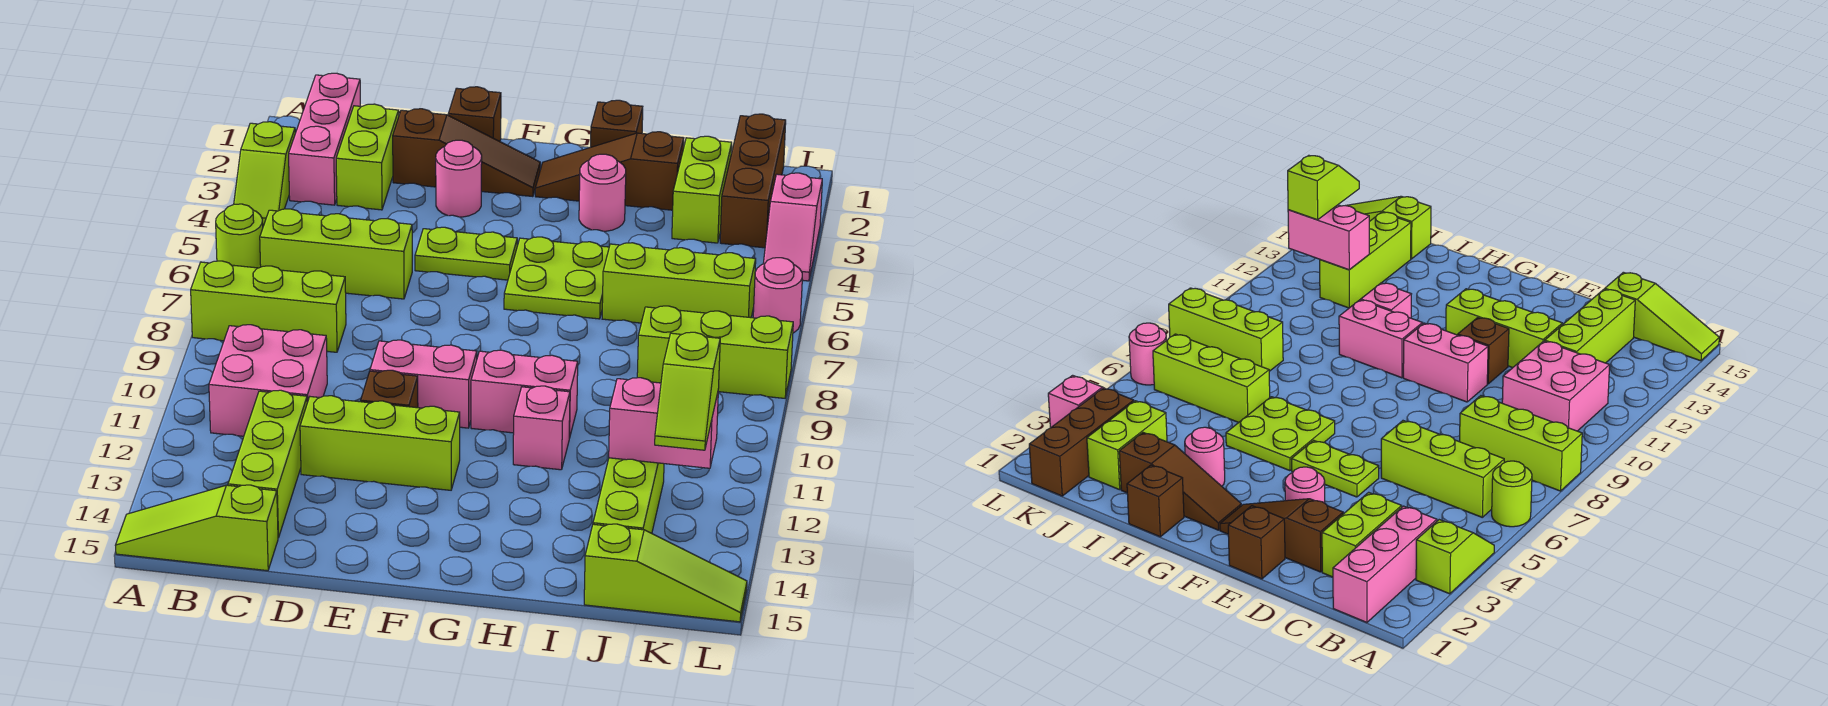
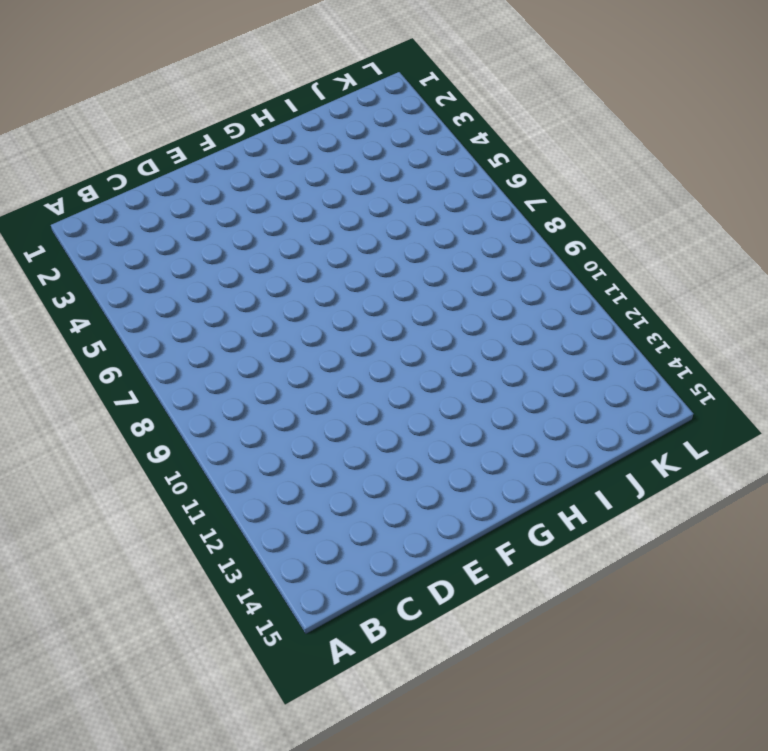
none -> lime slope A3:A4 level 1 top 3
none -> lime round brick A6 level 1
none -> lime brick A8:C8 level 1
none -> lime slope A15:C15 level 1 top C

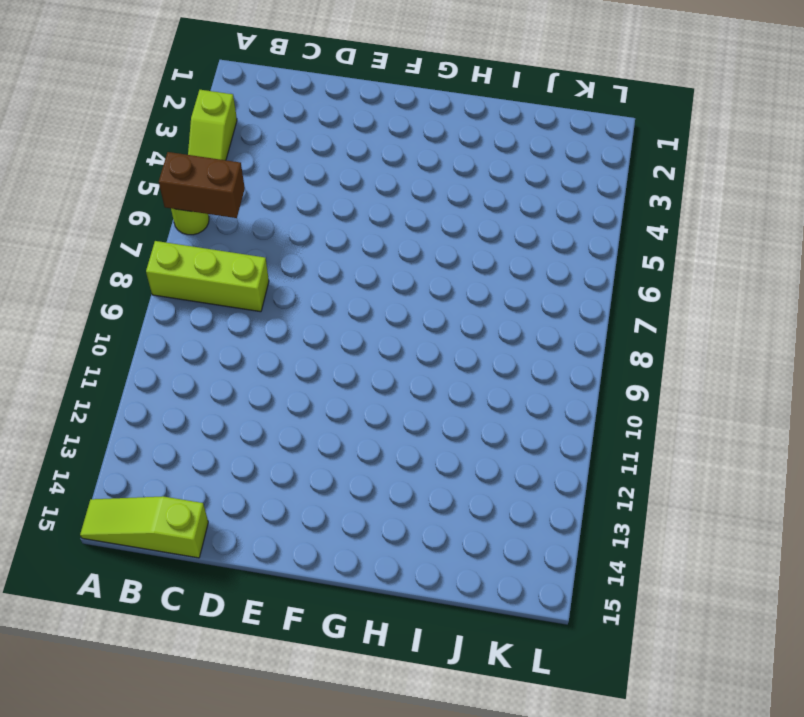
brown brick A6:B6 level 2 -> none
none -> pink brick B1:B3 level 1
none -> lime brick B6:D6 level 1
none -> pink brick B10:C11 level 1
none -> lime brick C2:C3 level 1

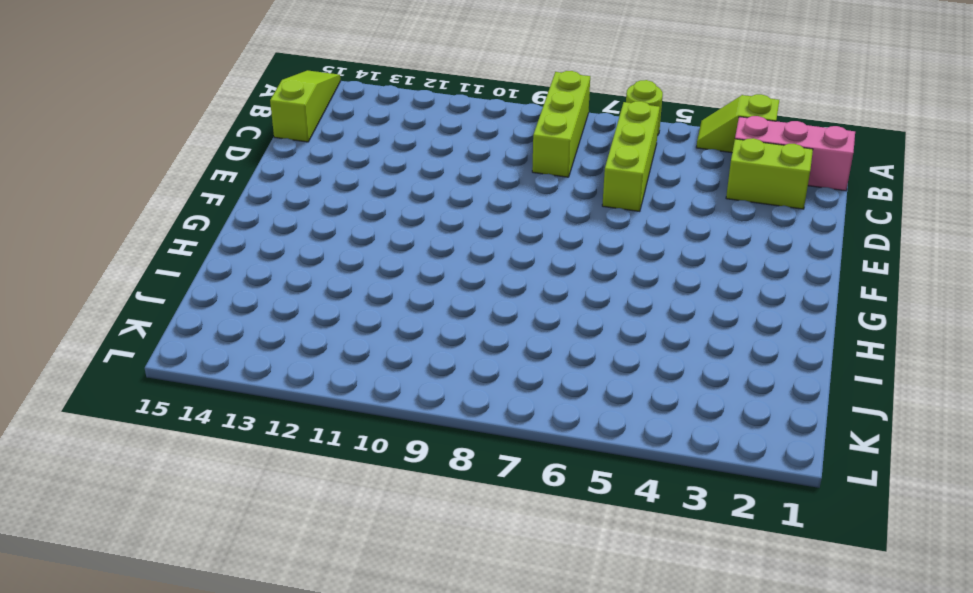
none -> pink brick B10:C11 level 1
none -> lime brick C12:C14 level 1
none -> brown slope D2:F2 level 1 top D
none -> lime brick D12:F12 level 1

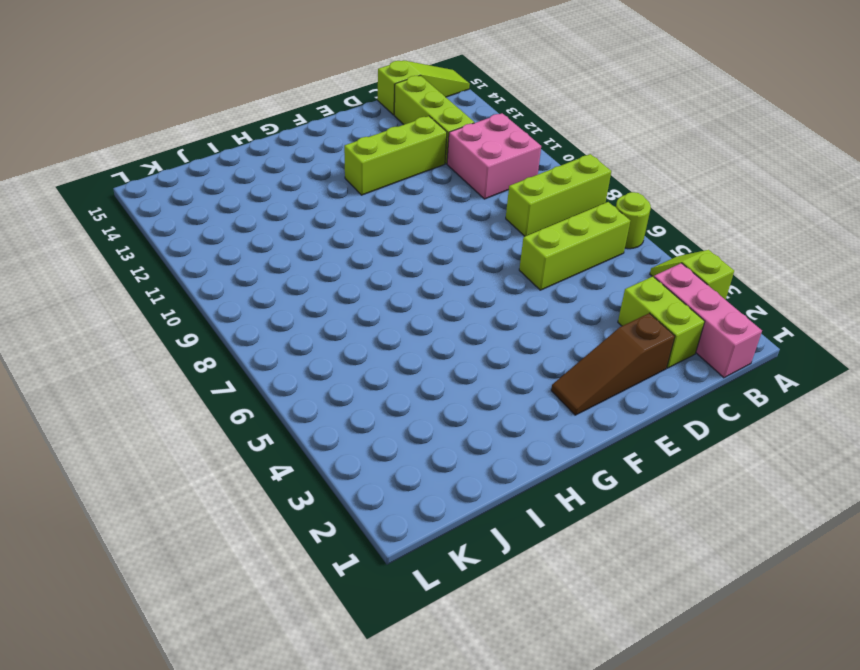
none -> brown brick E1 level 1
none -> pink round brick E3 level 1
none -> lime plate E5:F5 level 1
none -> pink brick E10:F10 level 1

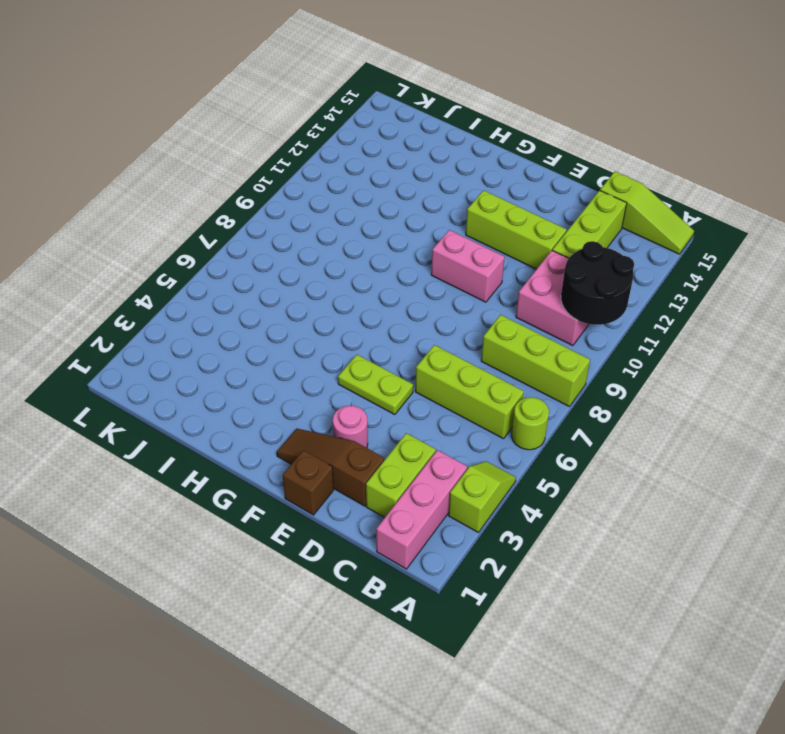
black round brick A10:B11 level 2 -> none
none -> brown brick E11 level 1
none -> brown slope G2:I2 level 1 top I
none -> lime plate G5:H6 level 1
none -> pink brick G10:H10 level 1

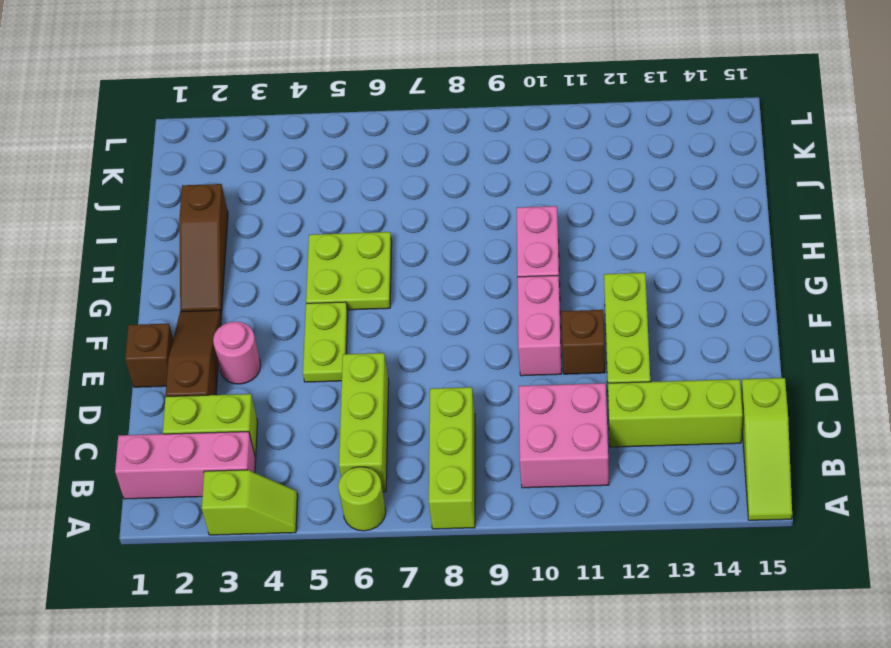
none -> brown brick H1 level 1
none -> pink round brick H3 level 1
none -> pink brick H11 level 1
none -> lime brick I6:K6 level 1

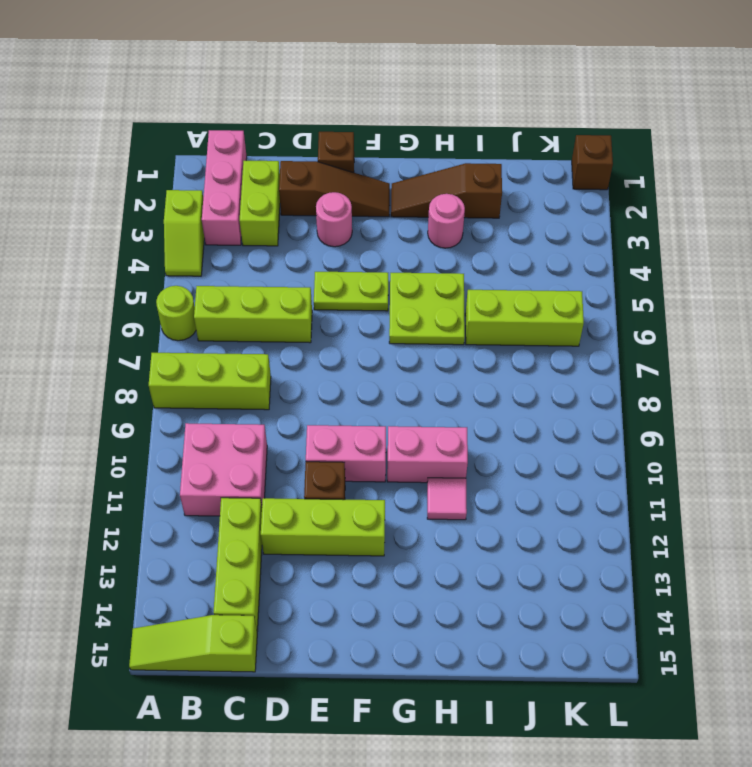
pink tile H11 level 1 -> pink brick H11 level 1
brown brick L1 level 1 -> brown brick H1 level 1
none -> lime brick J2:J3 level 1
none -> lime brick J8:L8 level 1
none -> lime brick J12:J14 level 1
none -> lime slope J15:L15 level 1 top J

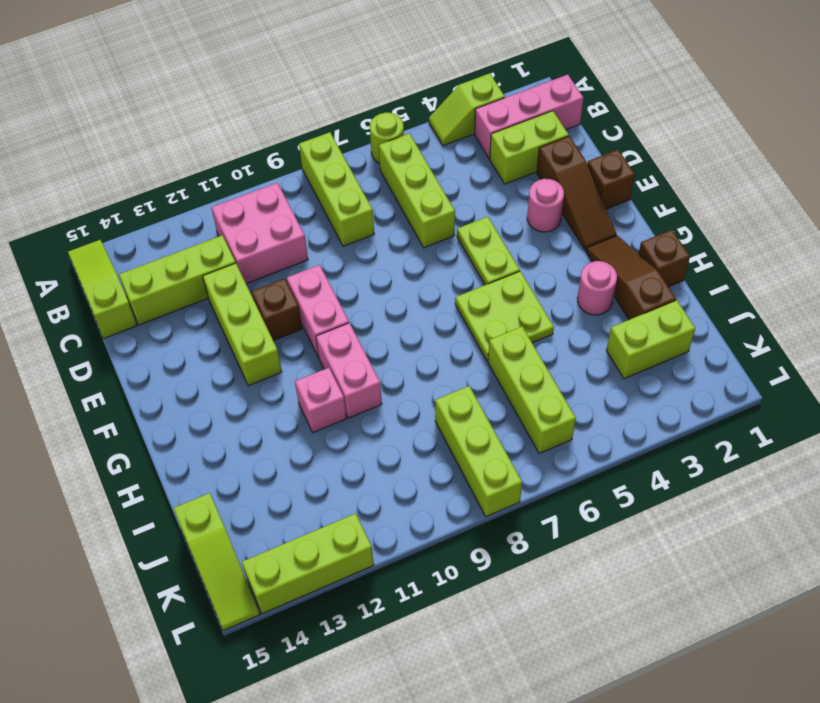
lime brick L12:L14 level 1 -> lime brick J12:J14 level 1
none -> brown brick K1:K3 level 1
none -> pink slope L3:L4 level 1 top 3
none -> pink round brick L6 level 1
none -> pink brick J12:K12 level 2

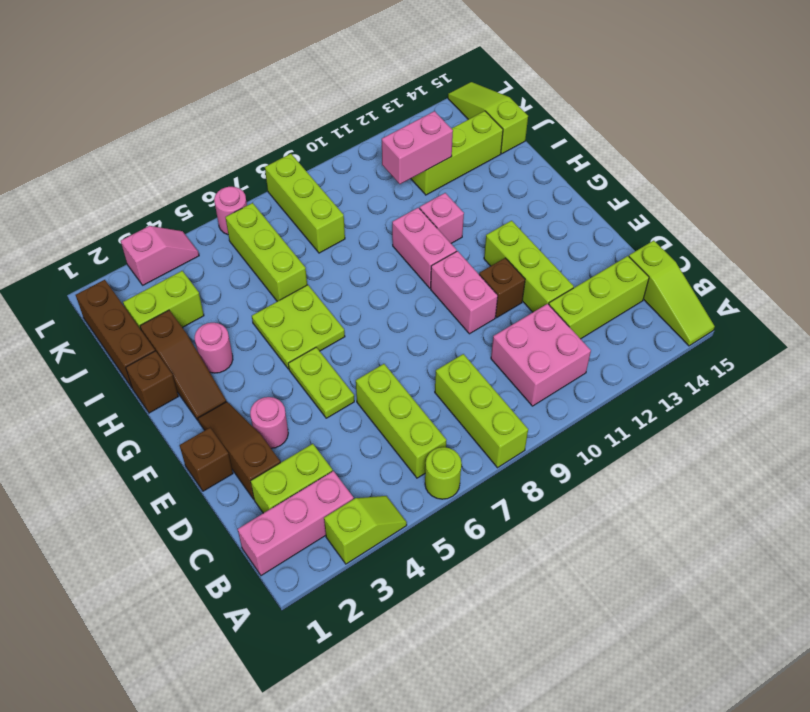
brown brick I1:K1 level 1 -> brown brick K1:K3 level 1
pink brick J11:J12 level 2 -> pink brick J12:K12 level 2
none -> lime slope K12:K13 level 3 top 12

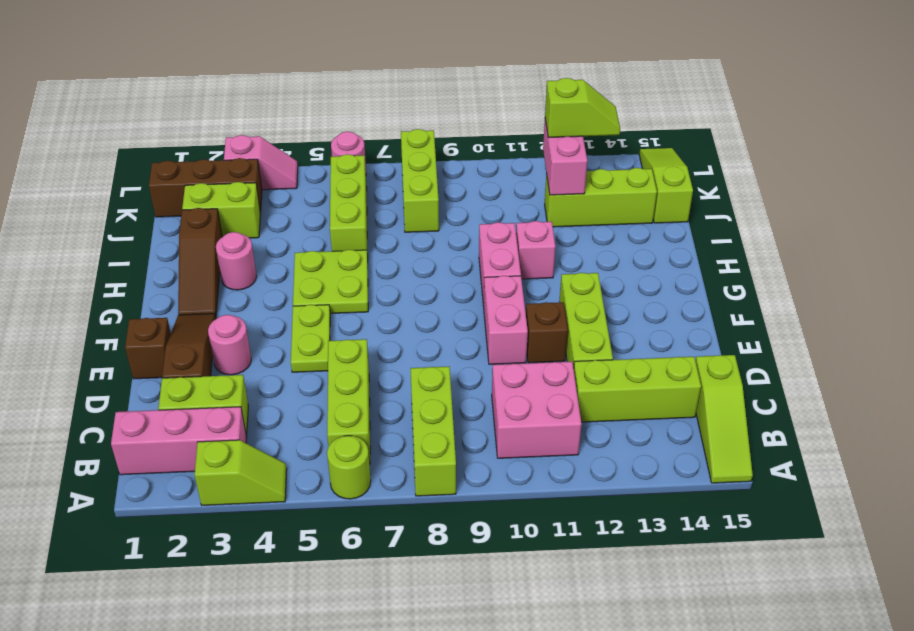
none -> brown brick H1 level 1

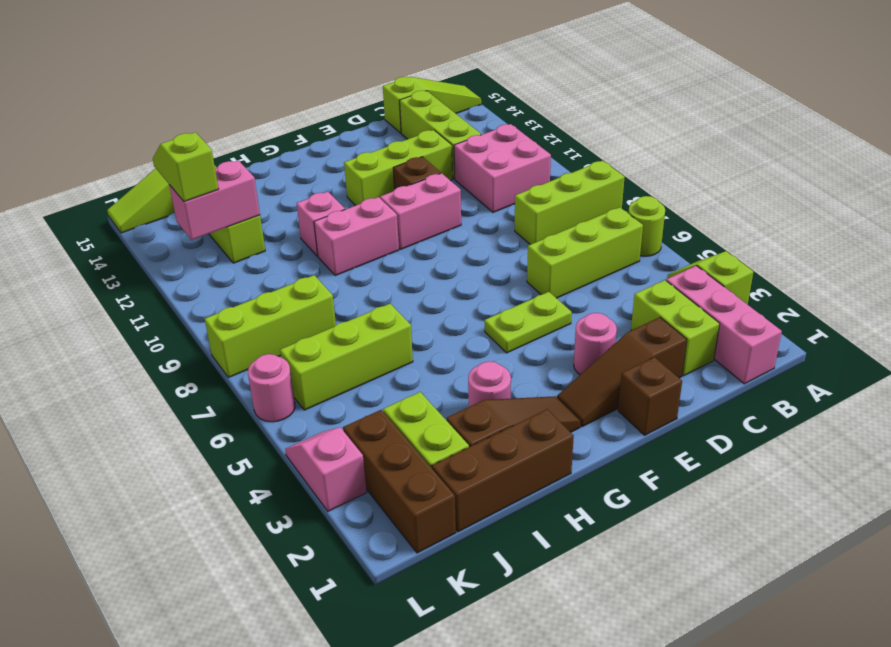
brown brick H1:J1 level 1 -> brown brick H1 level 1
none -> lime plate G5:H6 level 1

